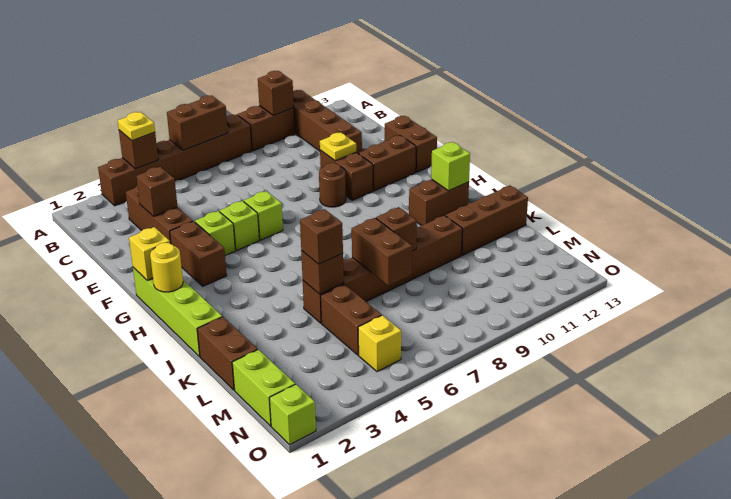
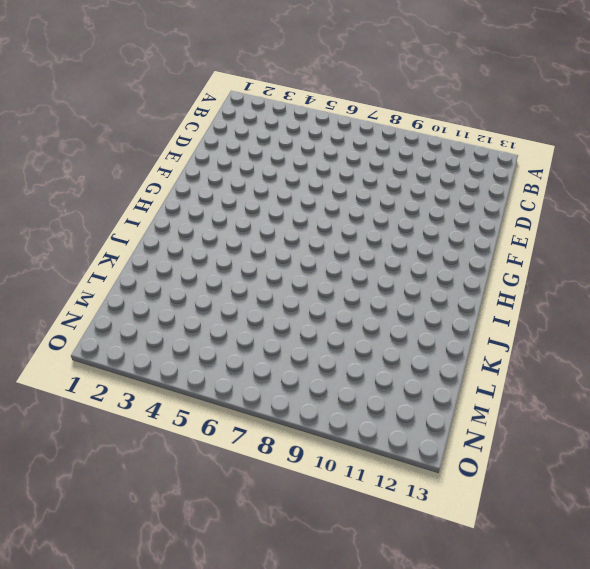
none -> brown brick A3:A8 level 1
none -> brown brick A9:A10 level 1
none -> brown brick A11:D11 level 1
none -> brown brick C3:E3 level 1

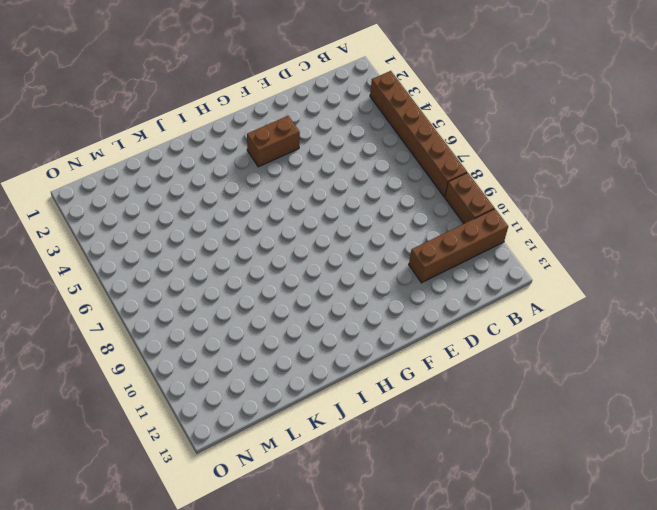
none -> brown brick C3:E3 level 1
none -> brown brick E10:F10 level 1
none -> brown brick E13:F13 level 1
none -> lime brick F4 level 1

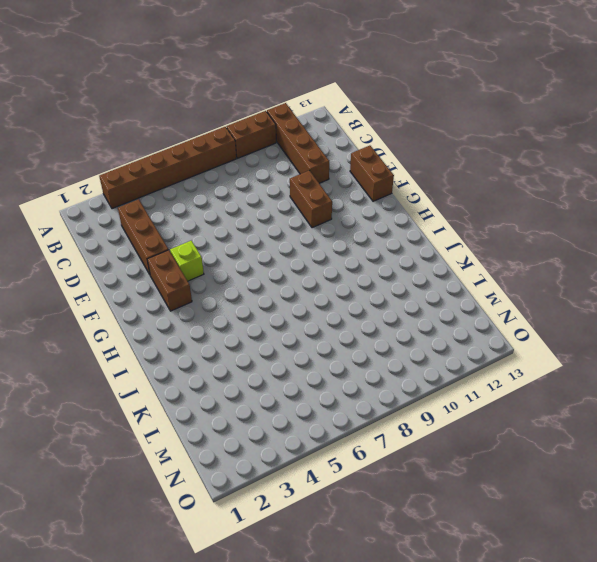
none -> lime brick F5 level 1
none -> lime brick F6 level 1
none -> brown round brick F9 level 1
none -> brown brick F11:F12 level 1

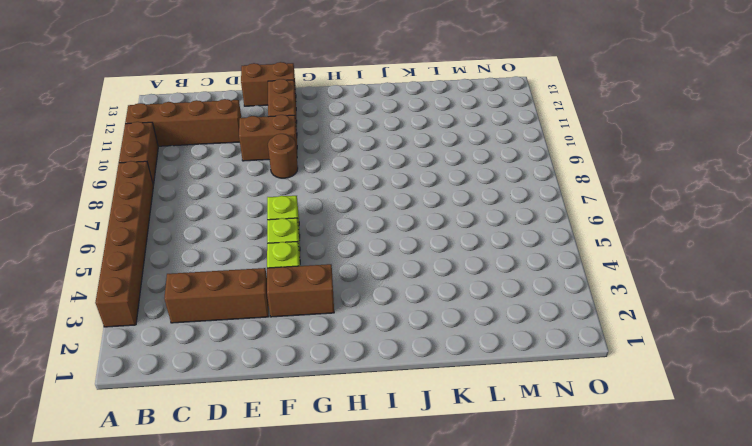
none -> lime brick G1:J1 level 1
none -> brown brick I11:I12 level 1
none -> brown brick K1:L1 level 1
none -> brown brick K5:K10 level 1

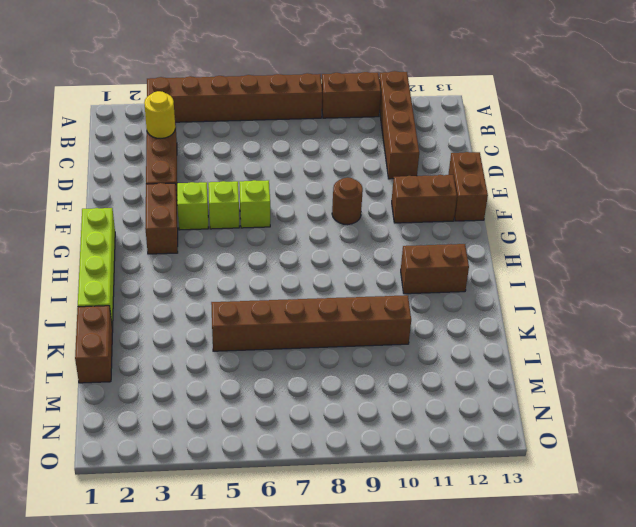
yellow round brick C3 level 2 -> yellow round brick H1 level 2
none -> brown brick E10:F10 level 1
none -> brown brick K11:K13 level 1
none -> brown brick L5:M5 level 1
none -> lime brick M1:N1 level 1

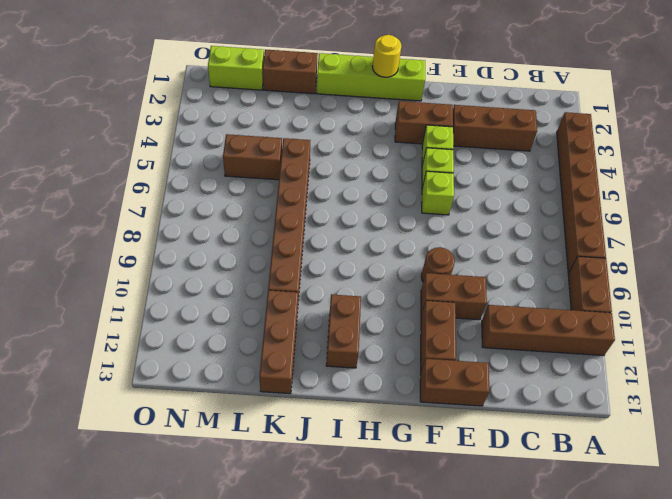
none -> yellow brick N5 level 1
none -> lime brick O1 level 1
none -> brown brick A4 level 2
none -> brown brick A6:A7 level 2

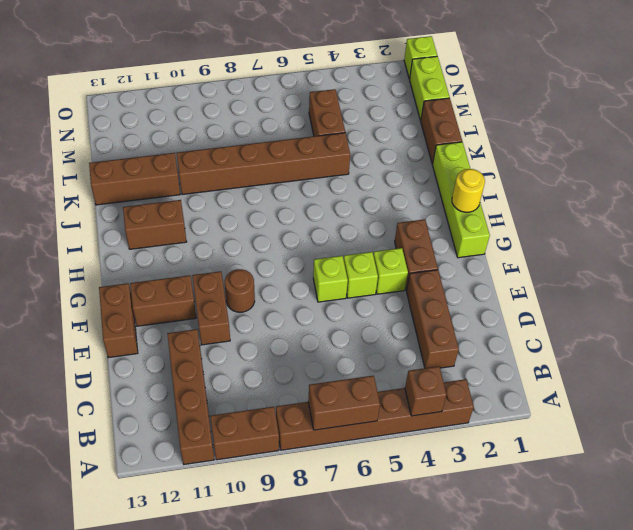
none -> yellow brick N5 level 1
none -> brown brick A10 level 2
none -> brown brick D3 level 2
none -> yellow plate E10 level 2

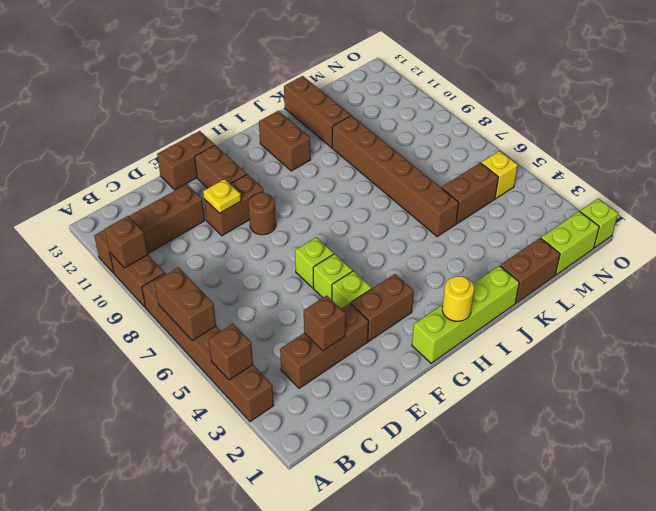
none -> yellow brick G1 level 2
none -> lime brick I12 level 2
none -> brown brick K5 level 2
none -> brown brick K7:L7 level 2

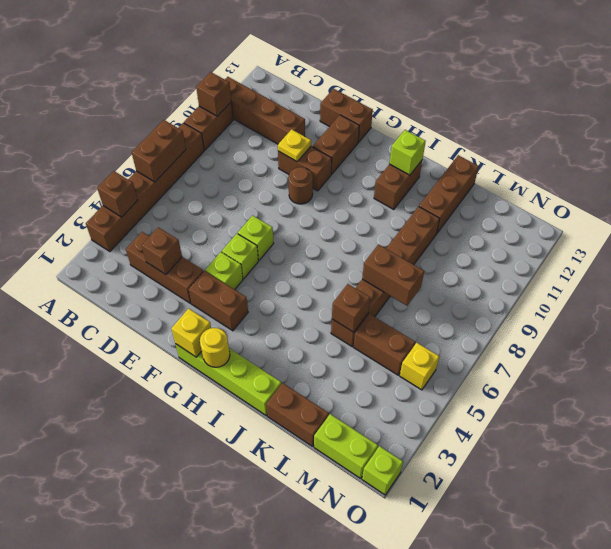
none -> brown brick K8 level 2
none -> yellow plate A4 level 3
none -> brown brick K5 level 3

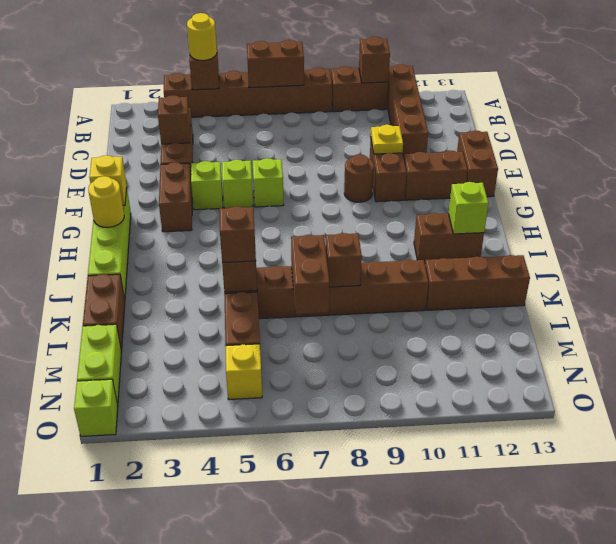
yellow round brick A4 level 3 -> yellow plate A4 level 3

